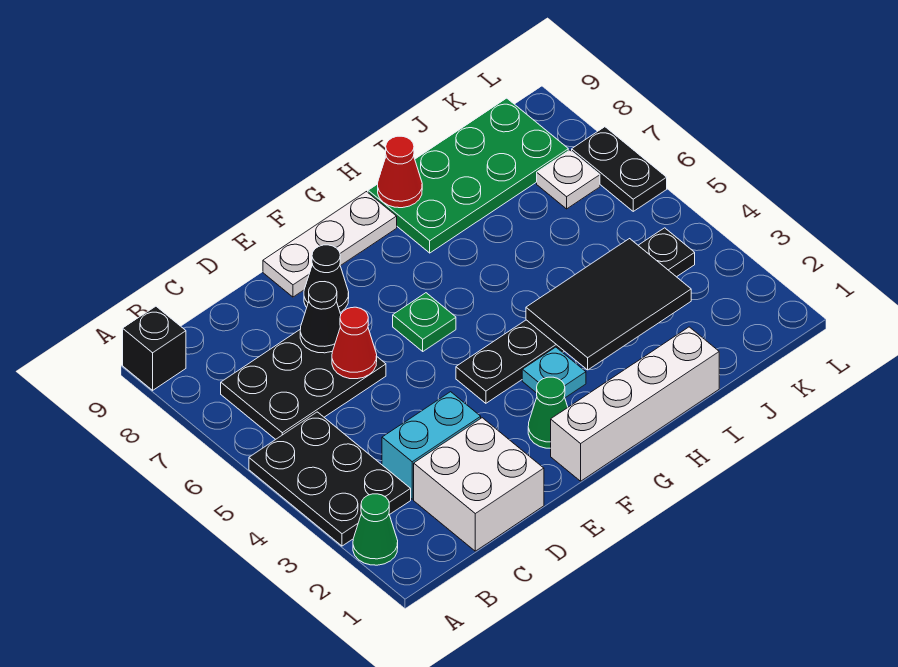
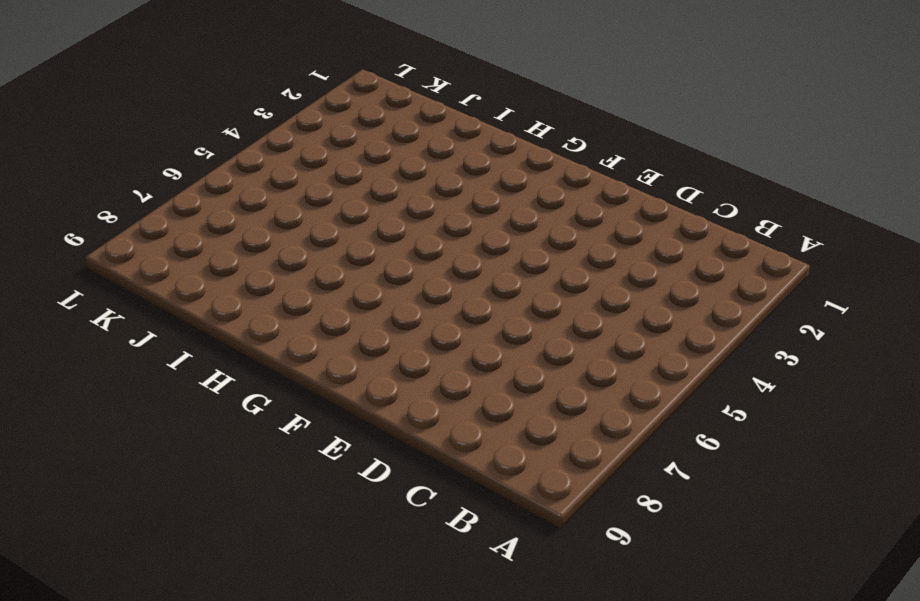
none -> green cone A2 level 1
none -> black plate A3:B5 level 1
none -> black brick A9 level 1

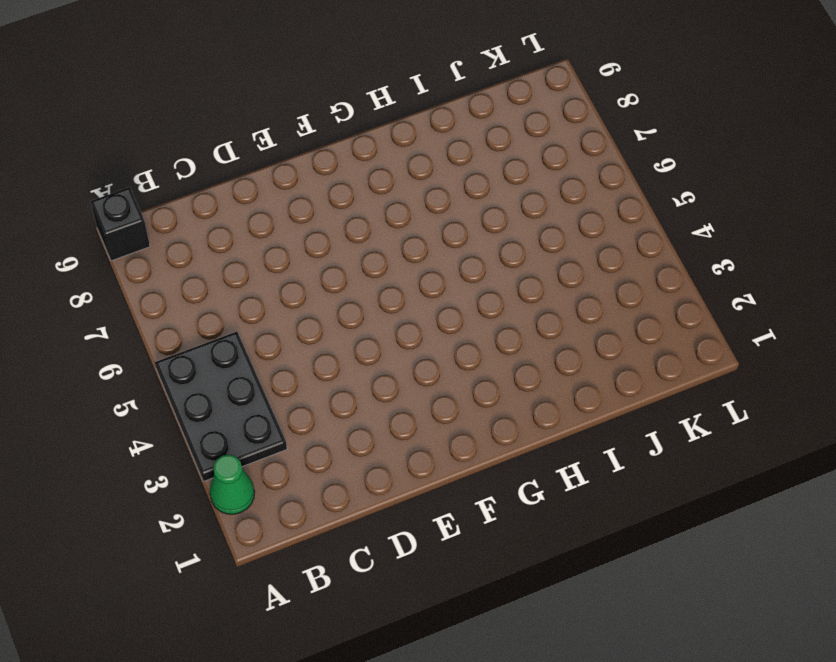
none -> black plate B6:D7 level 1
none -> white brick C1:D2 level 1
none -> cyan brick C3:D3 level 1

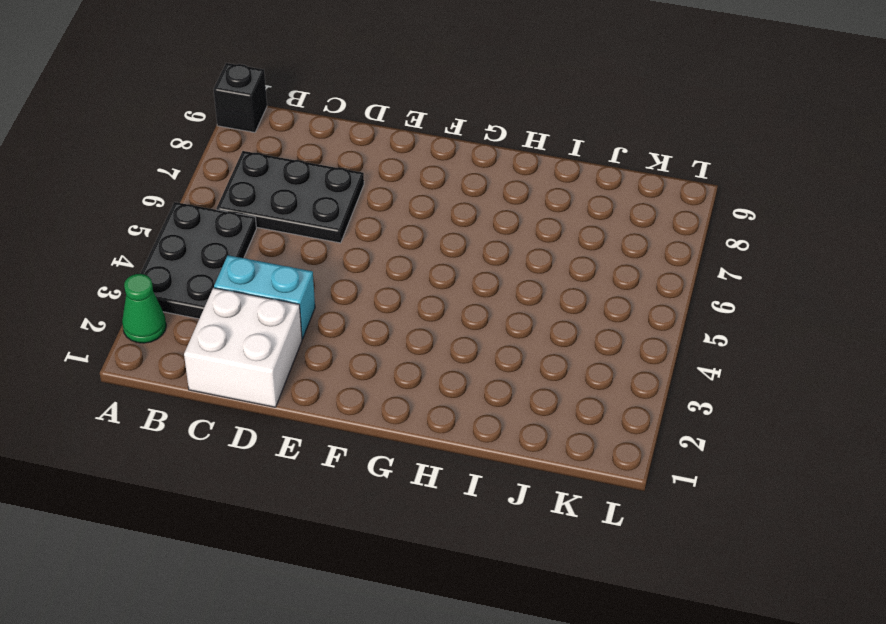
none -> black cone E8 level 1
none -> white plate E9:G9 level 1
none -> white brick F1:I1 level 1

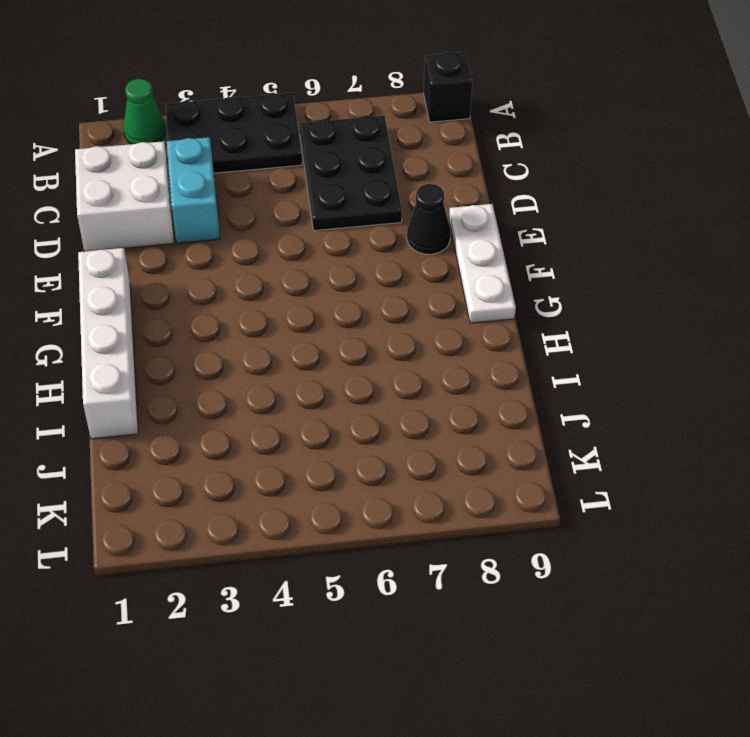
none -> green cone F2 level 1
none -> black plate F4:K4 level 1
none -> green plate F6 level 1

